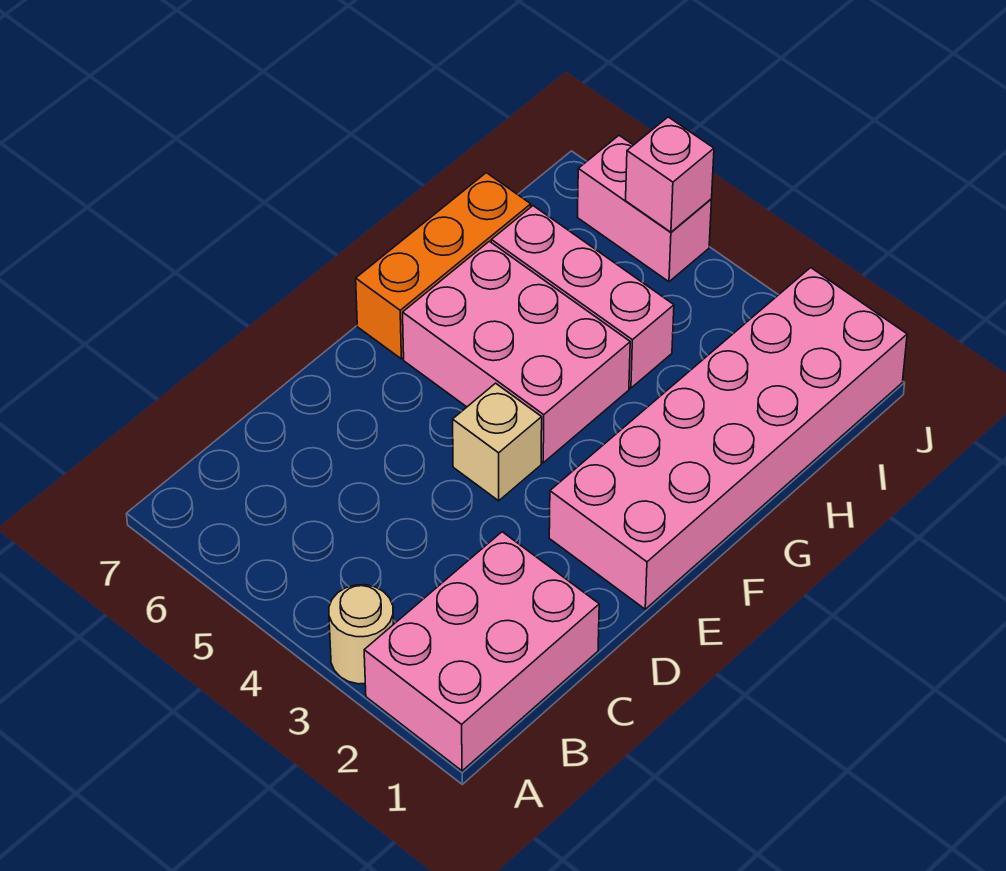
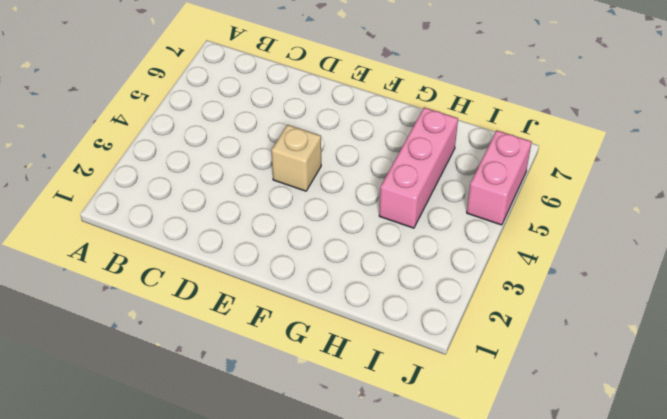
none -> pink brick A1:C2 level 1
none -> tan round brick A3 level 1

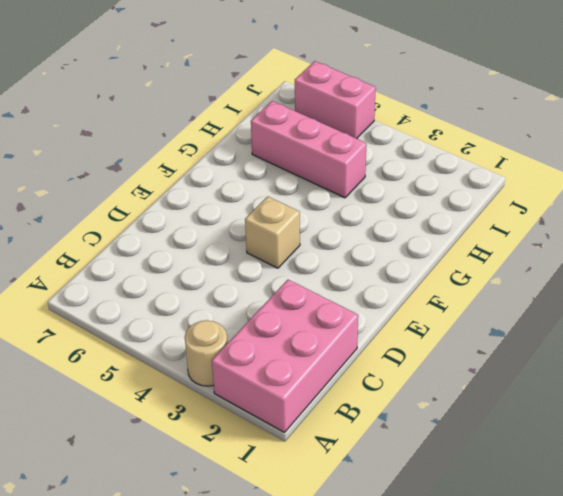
none -> pink brick E1:J2 level 1
none -> pink brick F4:G6 level 1

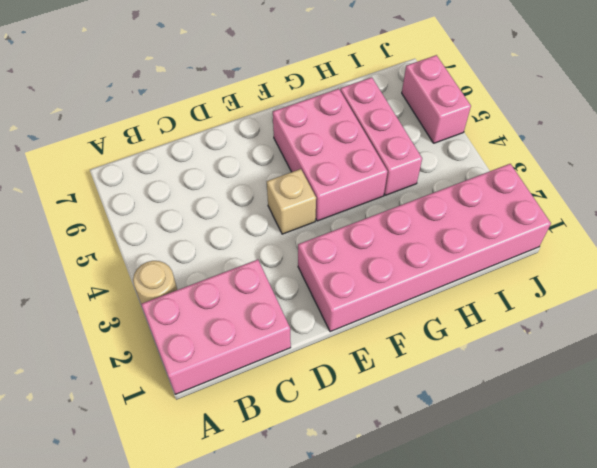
none -> orange brick F7:H7 level 1
none -> pink brick J5 level 2

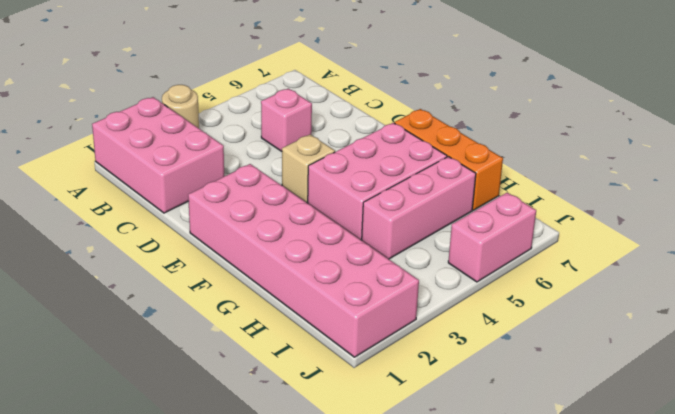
pink brick C5 level 1 -> pink brick J5 level 2

